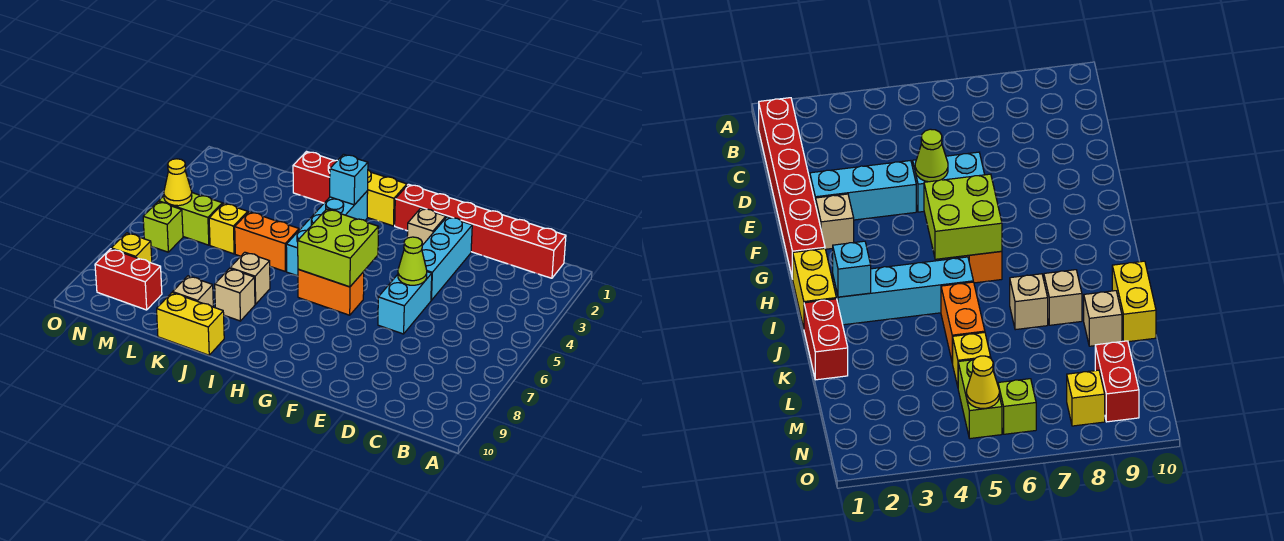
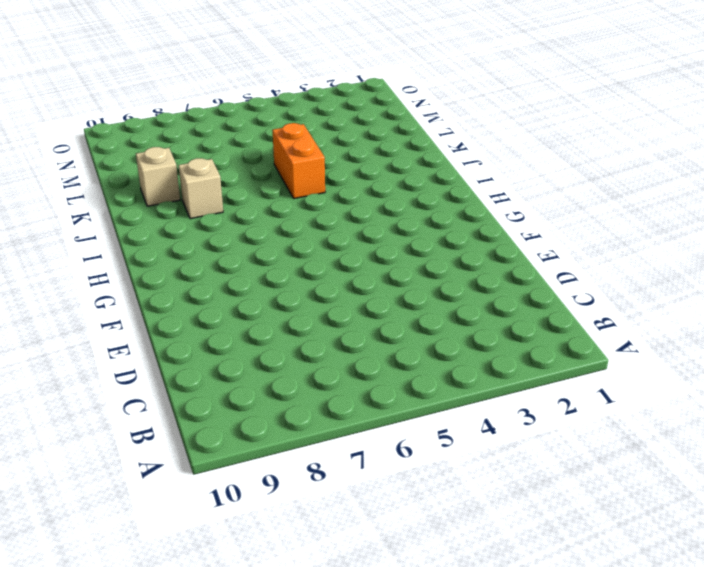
none -> red brick B1:G1 level 1
none -> cyan brick E2:E4 level 1
none -> cyan brick E5:E6 level 1

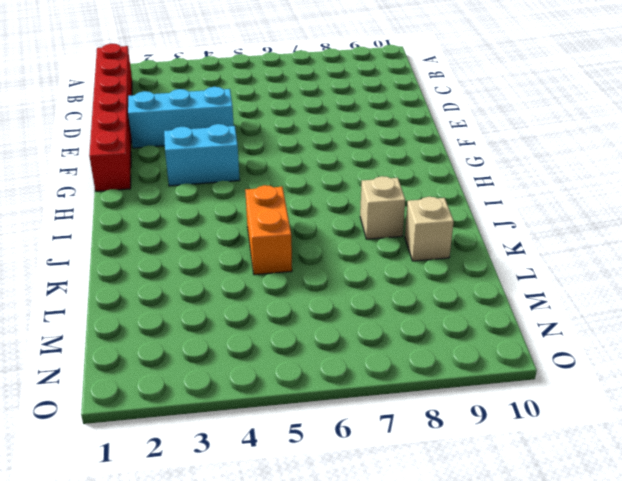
cyan brick G3:G4 level 1 -> cyan brick E5:E6 level 1
none -> tan brick F2 level 1
none -> orange brick G6:H6 level 1
none -> yellow brick H1:I1 level 1

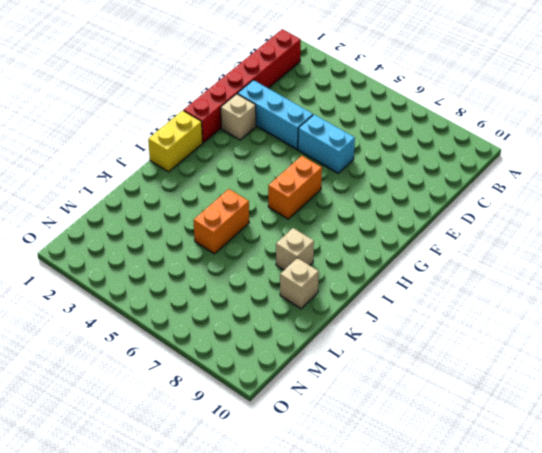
none -> cyan brick I2:I5 level 1
none -> red brick J1:K1 level 1
none -> tan brick J7 level 1

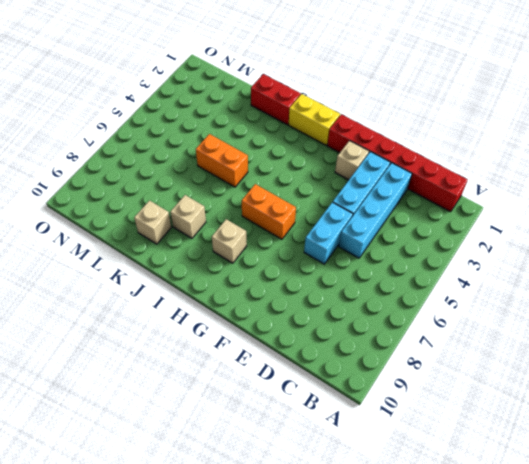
cyan brick D2:D5 level 1 -> cyan brick I2:I5 level 1
tan brick H8 level 1 -> tan brick J7 level 1
none -> yellow brick J10:K10 level 1
none -> yellow brick L5 level 1
none -> lime brick M5:N5 level 1

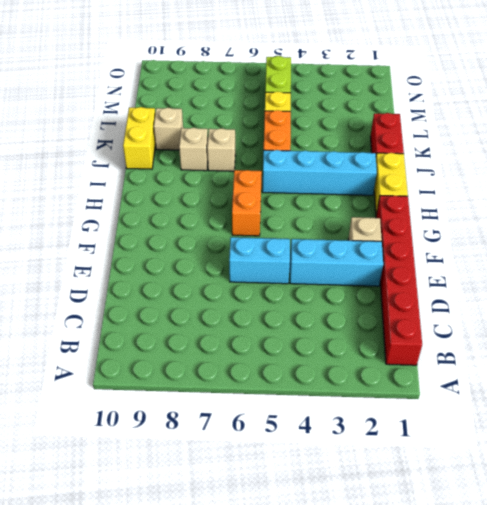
none -> red brick M9:N9 level 1
none -> lime brick N6 level 1
none -> yellow brick N8 level 1

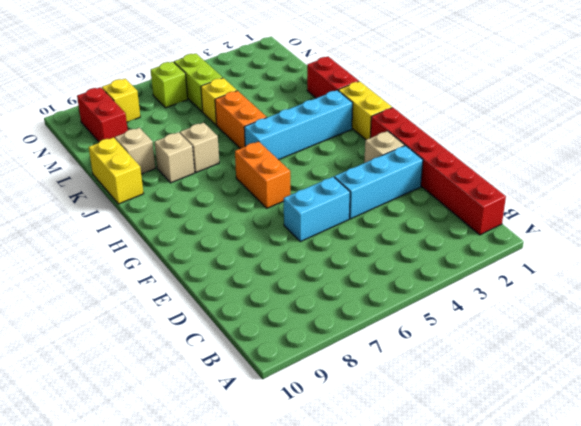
none -> lime cone E5 level 2
none -> lime brick G5:H6 level 2
none -> cyan brick I2 level 2

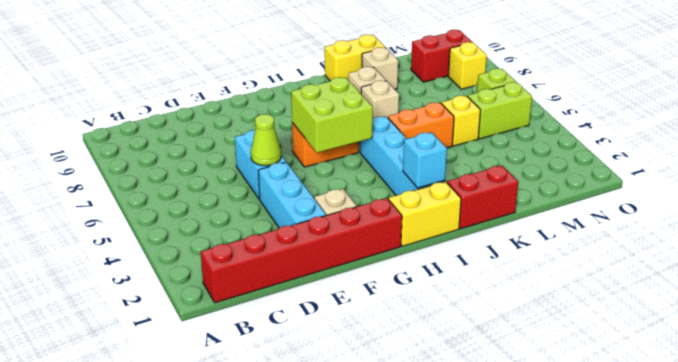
none -> yellow cone N5 level 2

